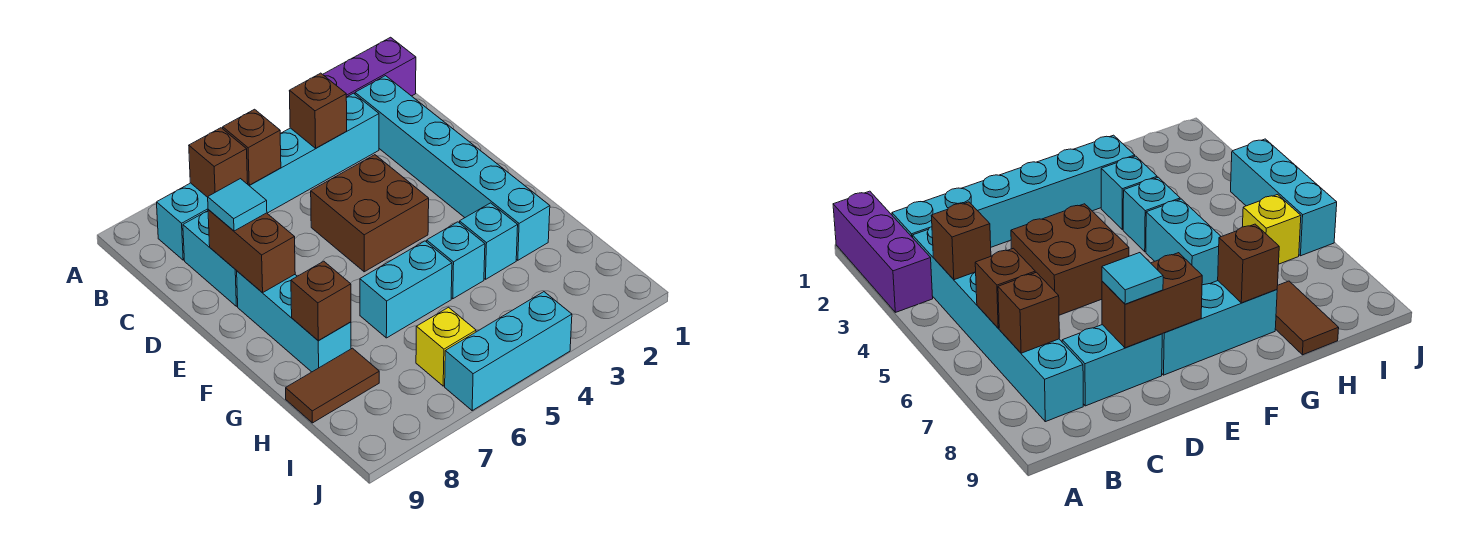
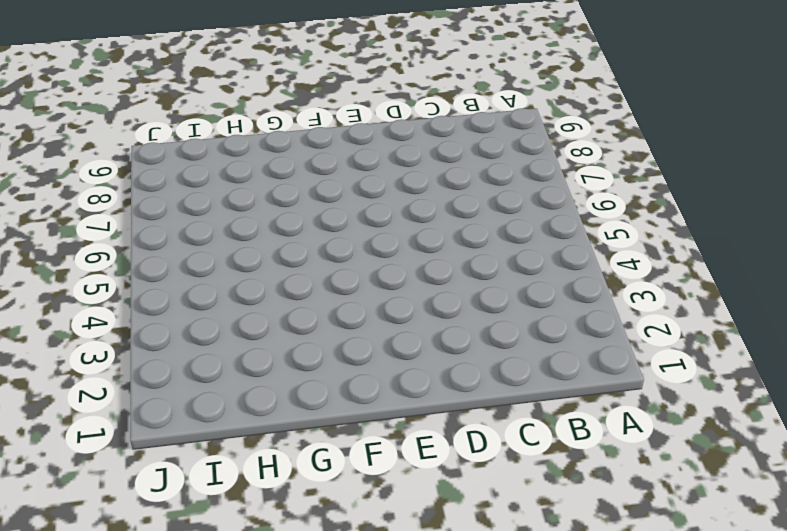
none -> purple brick A1:A3 level 1
none -> cyan brick B2:G2 level 1
none -> cyan brick B3:B8 level 1

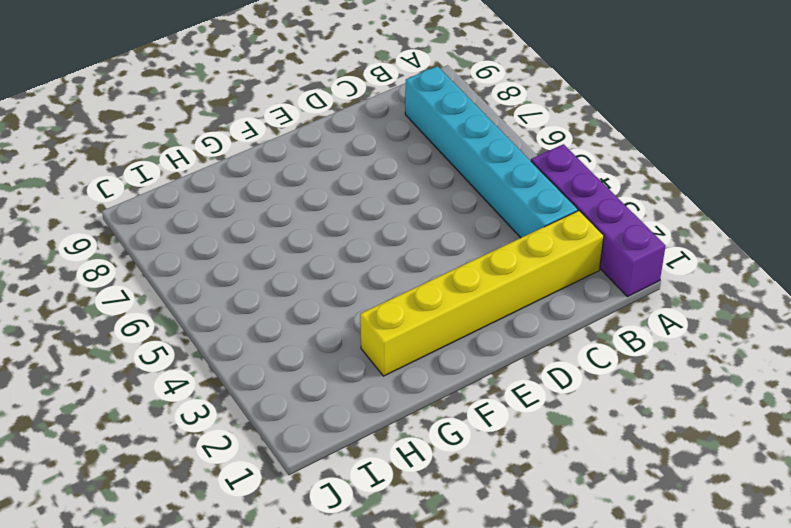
purple brick A1:A4 level 1 -> purple brick A1:A3 level 1
yellow brick B2:G2 level 1 -> cyan brick B2:G2 level 1
none -> cyan brick C8:D8 level 1
none -> brown brick D4:E5 level 1
none -> cyan brick E8:G8 level 1

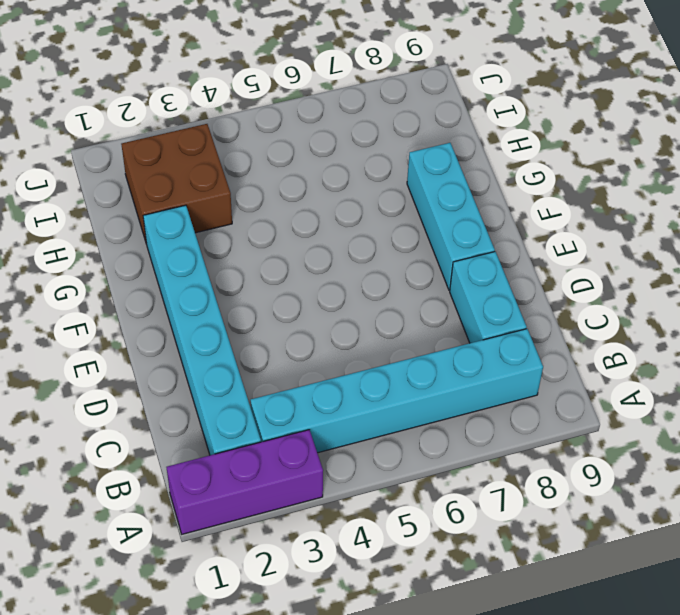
brown brick H2:I3 level 1 -> brown brick D4:E5 level 1
none -> cyan brick G3 level 1
none -> cyan brick G4 level 1
none -> cyan brick G5:G6 level 1

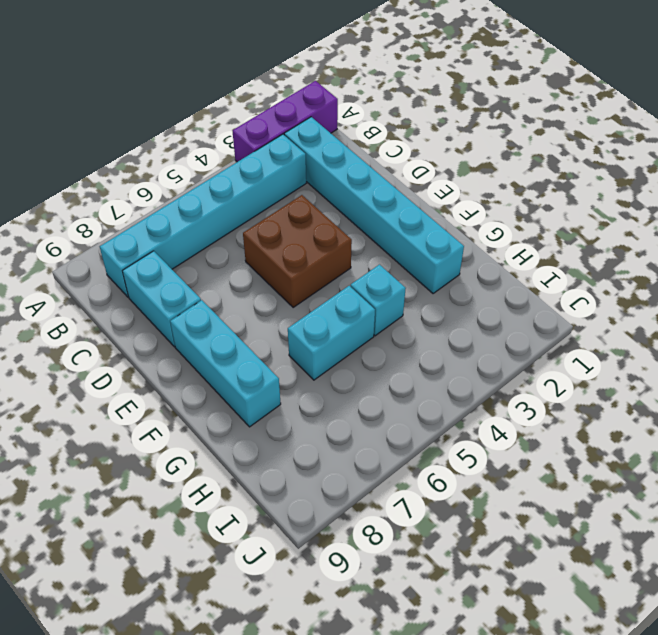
none -> cyan brick G3 level 1
none -> brown tile H8:H9 level 1
none -> yellow brick I6 level 1

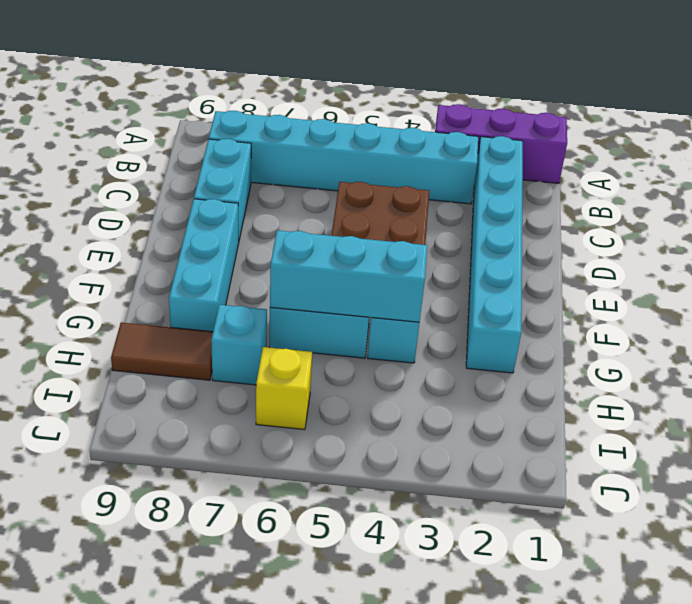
cyan brick G4:G6 level 2 -> cyan brick J4:J6 level 1
cyan brick H7 level 1 -> cyan brick G3 level 1
none -> brown brick B4 level 2
none -> brown brick B6 level 2
none -> brown brick B7 level 2

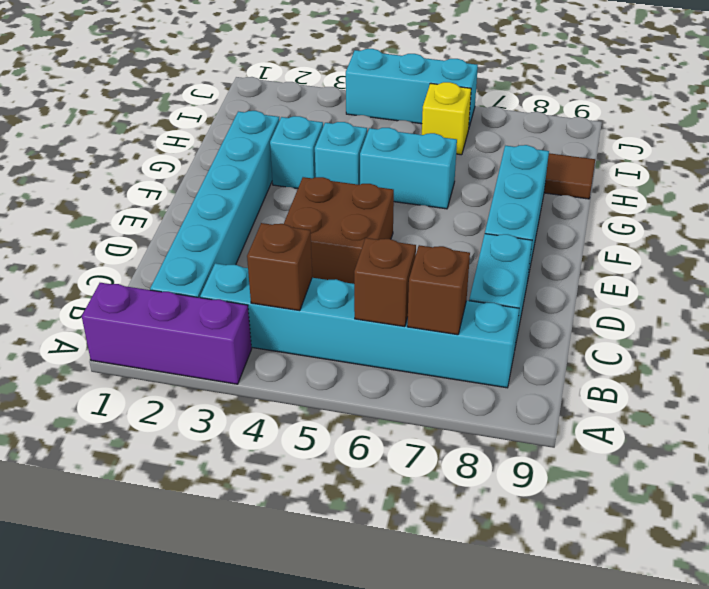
none -> brown brick D8:E8 level 2
none -> brown brick G8 level 2
none -> cyan tile D8 level 3

